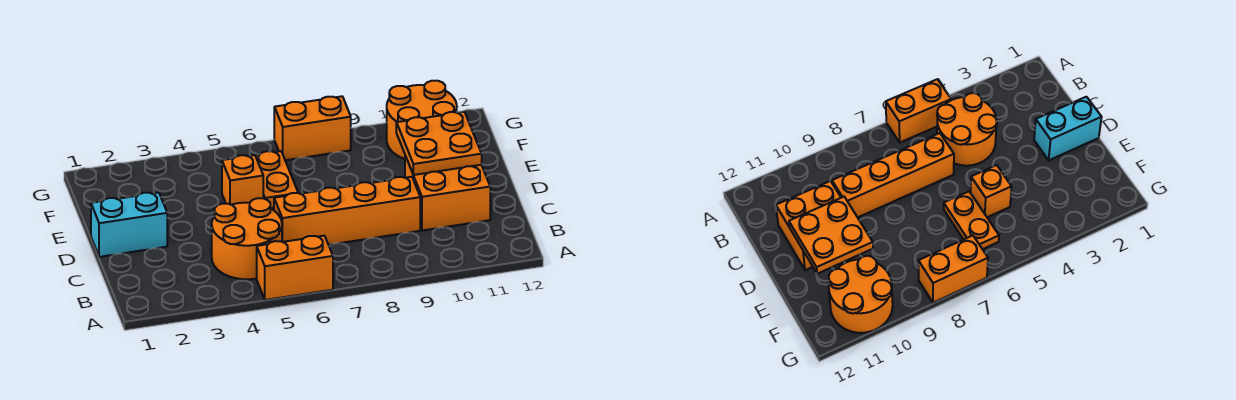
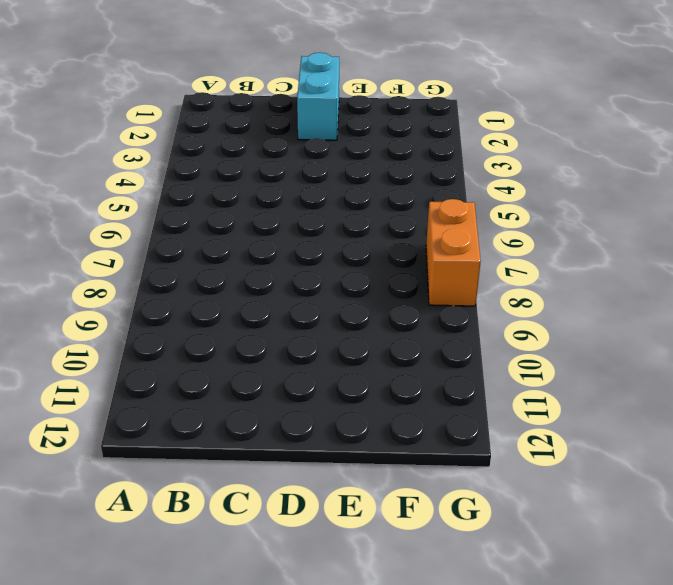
none -> orange brick A5:A6 level 1
none -> orange round brick B4:C5 level 1

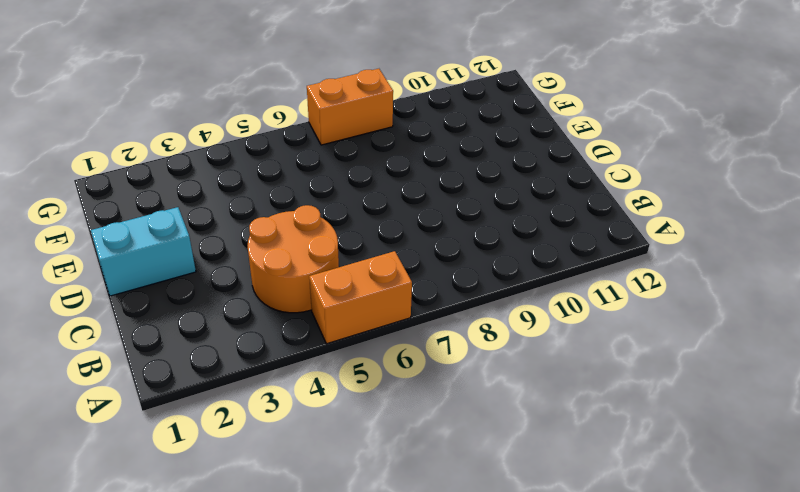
none -> orange brick C6:C9 level 1
none -> orange brick C10:D11 level 1

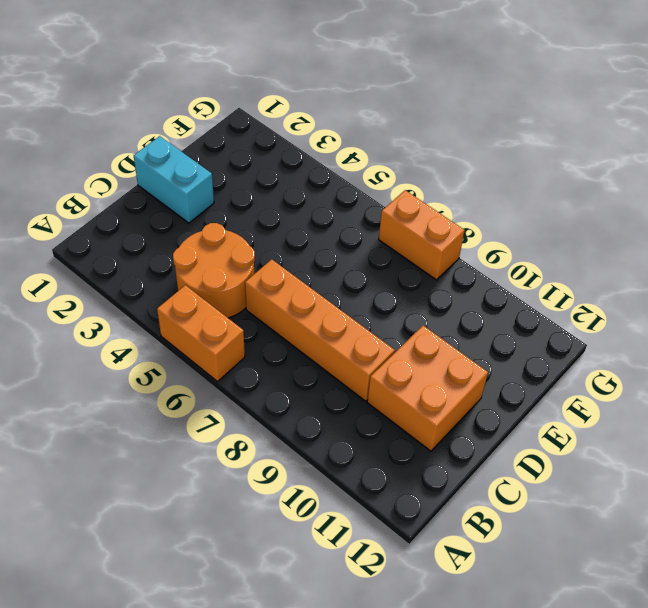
none -> orange brick E5 level 1
none -> orange plate E6:F6 level 1

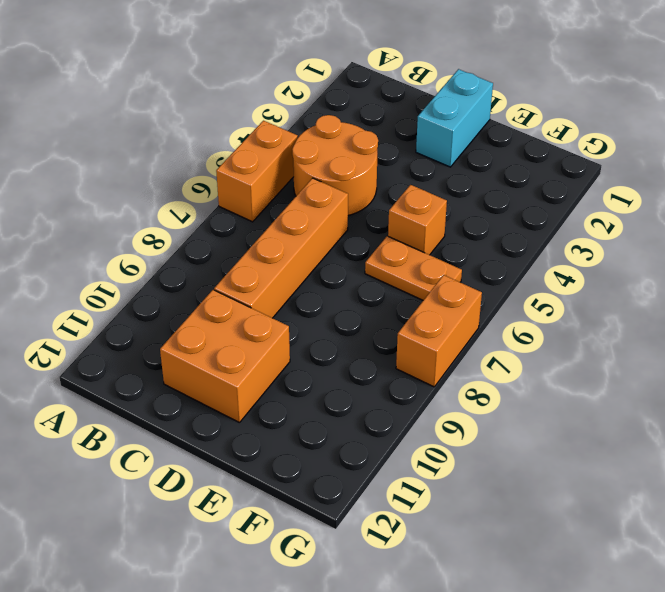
none -> orange round brick F10:G11 level 1
none -> orange plate D10:E11 level 2

